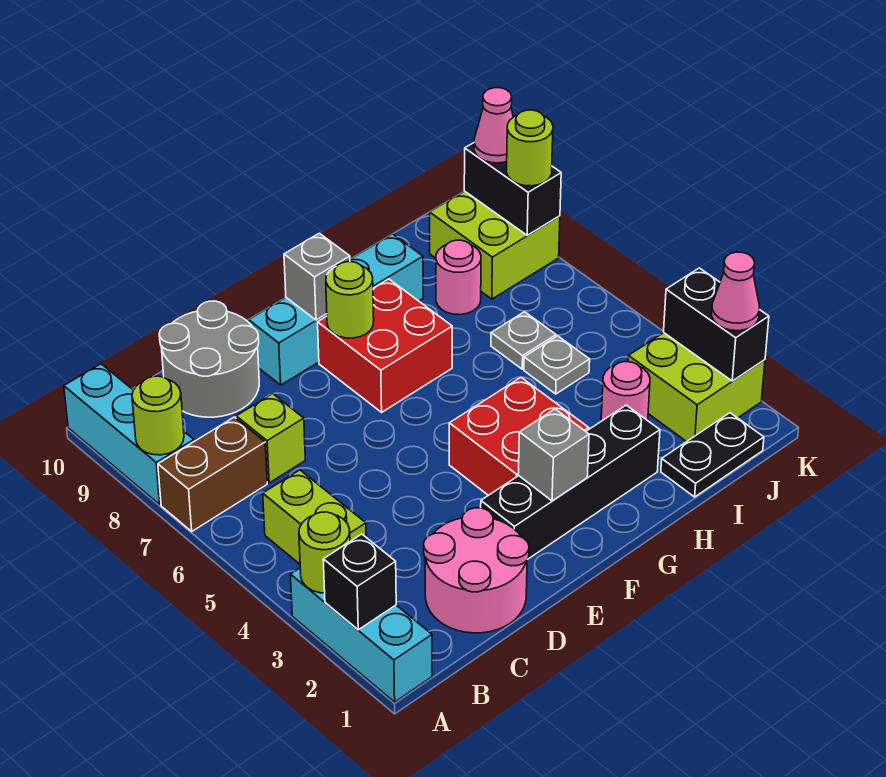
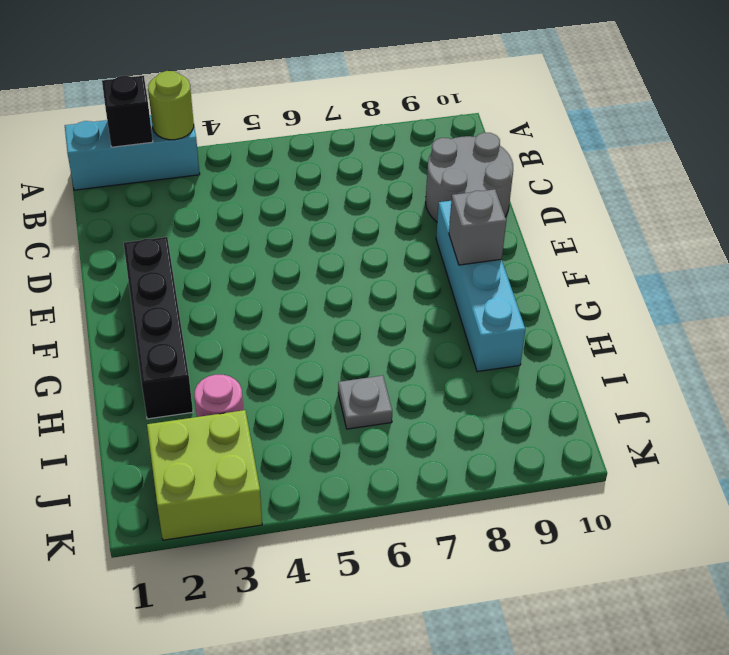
none -> brown brick A7:B7 level 1
none -> cyan brick A8:A10 level 1
none -> lime brick B4:B5 level 1

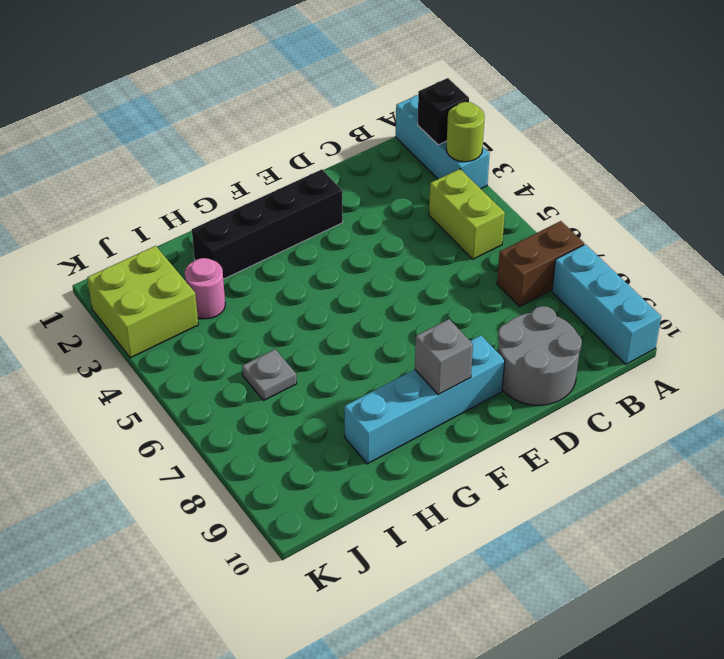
none -> pink round brick C1:D2 level 1
none -> lime brick C7 level 1
none -> red brick F3:G4 level 1

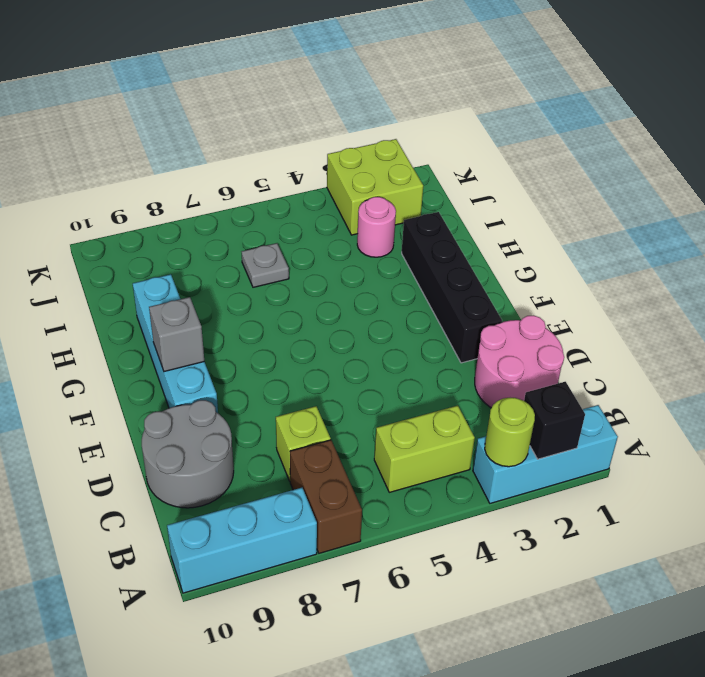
none -> red brick F3:G4 level 1
none -> red brick F7:G8 level 1
none -> black plate I1:J1 level 1

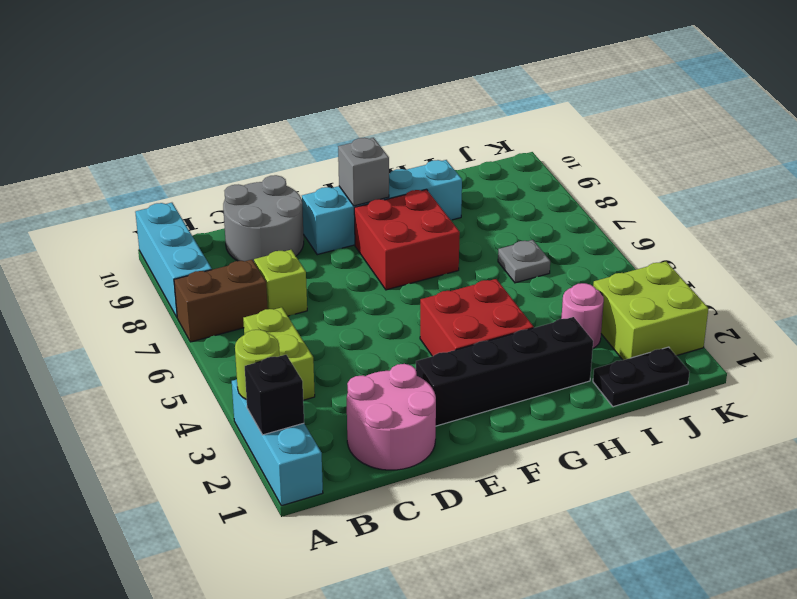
none -> grey plate I5 level 1
none -> pink round brick I8 level 1
none -> lime brick J8:K9 level 1

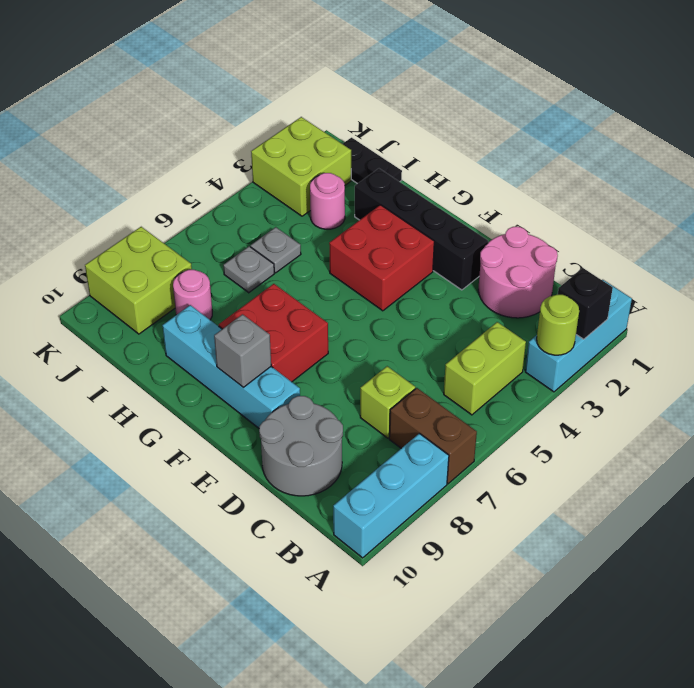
none -> lime round brick A8 level 2
none -> grey brick F2 level 2
none -> lime round brick F8 level 2

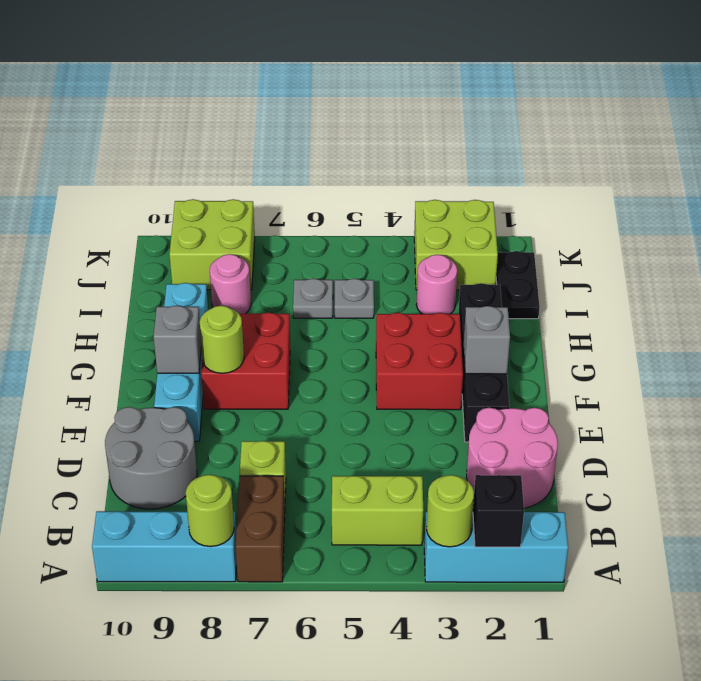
none -> black brick K2:K3 level 2
none -> black brick K8:K9 level 2
none -> pink cone K2 level 3

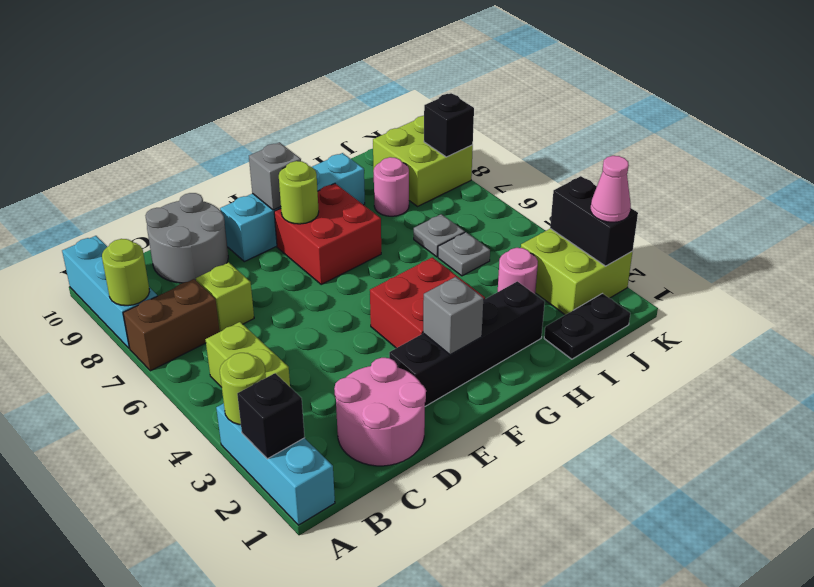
black brick K8 level 2 -> black brick K8:K9 level 2
none -> lime round brick K8 level 3
none -> pink cone K9 level 3

